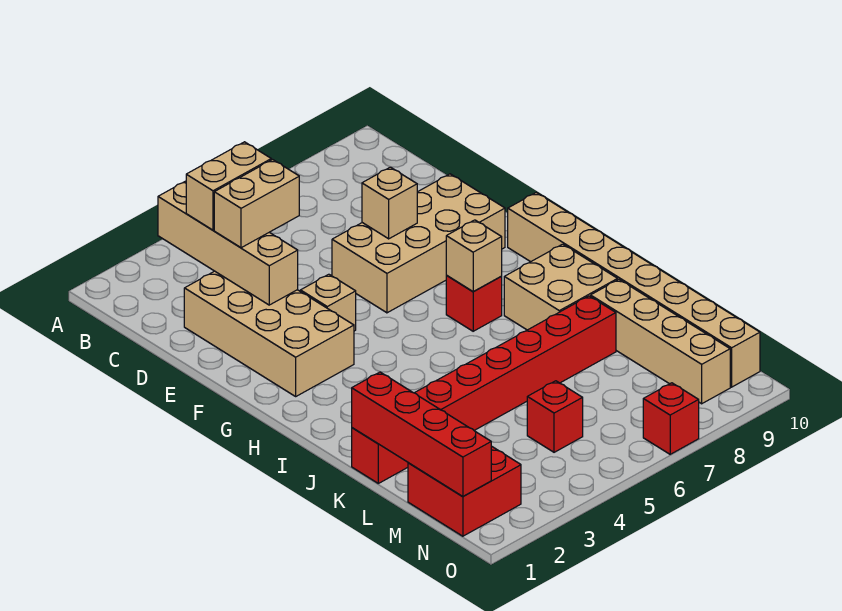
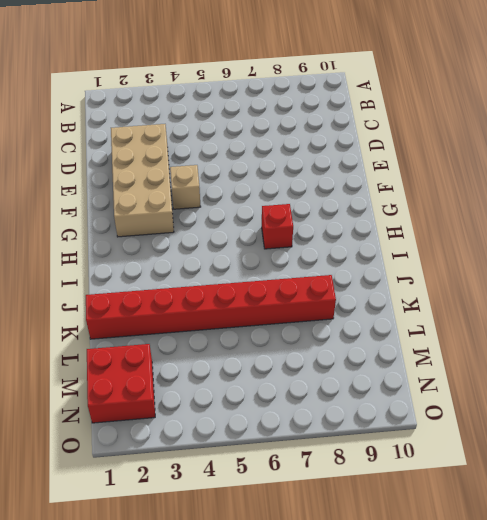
none -> tan brick E6:F9 level 1
none -> tan brick G10:N10 level 1
none -> tan brick I8:J9 level 1

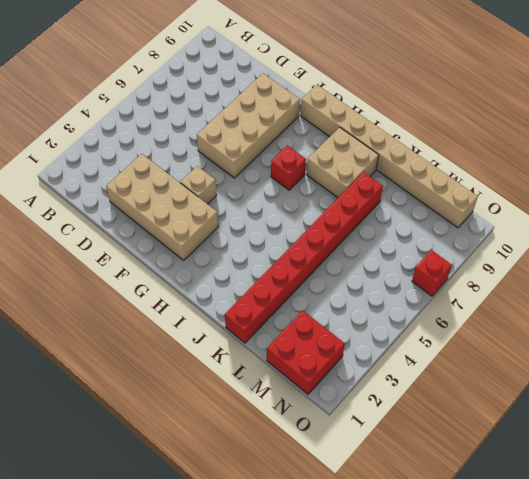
none -> tan brick K9:N9 level 1
none -> red brick M5 level 1
none -> tan brick B3:E3 level 2

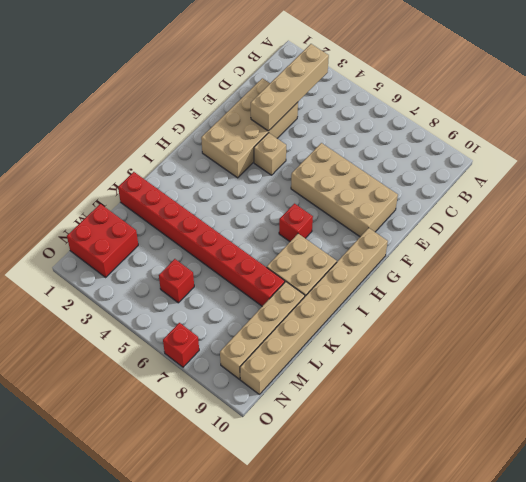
none -> tan brick E7 level 2
none -> tan brick H7 level 2
none -> red brick K1:N1 level 2

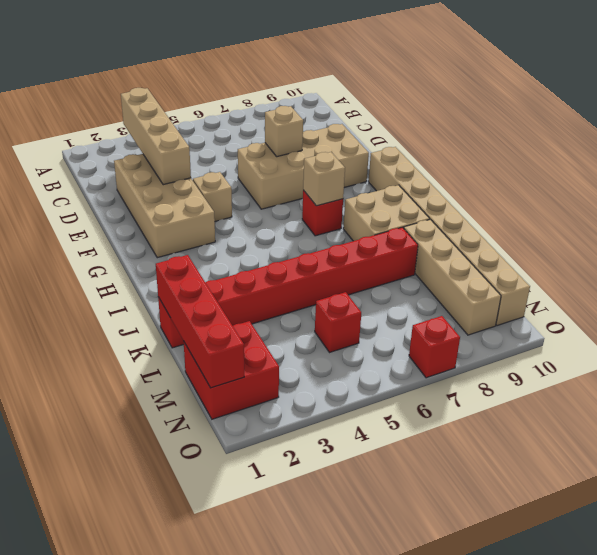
none -> tan brick C3:C4 level 3
none -> tan brick D3:D4 level 3

